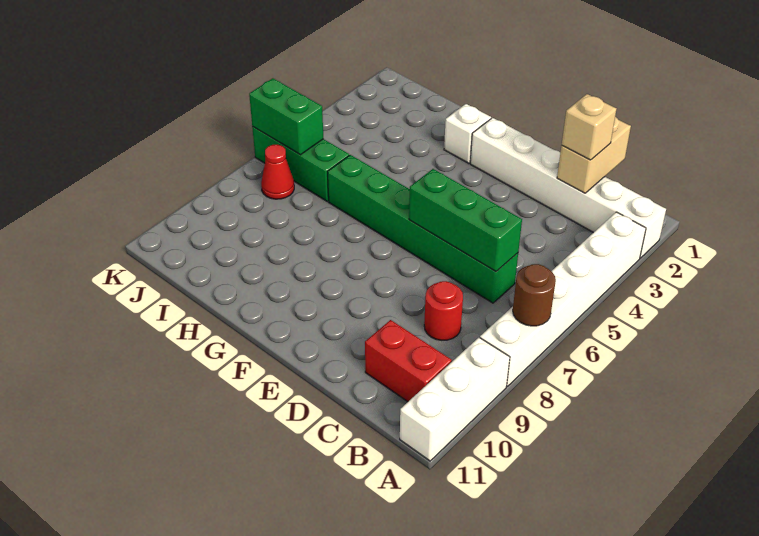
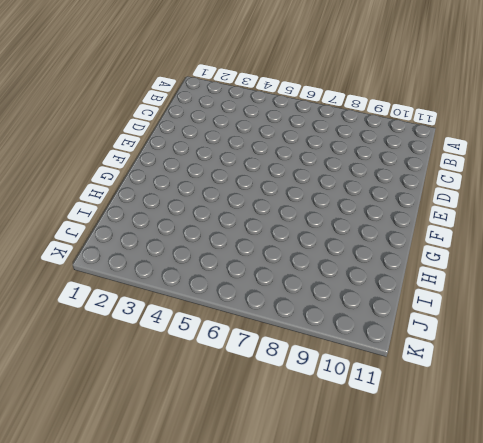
none -> white brick A2:F2 level 1
none -> white brick A3:A8 level 1
none -> white brick A9:A11 level 1

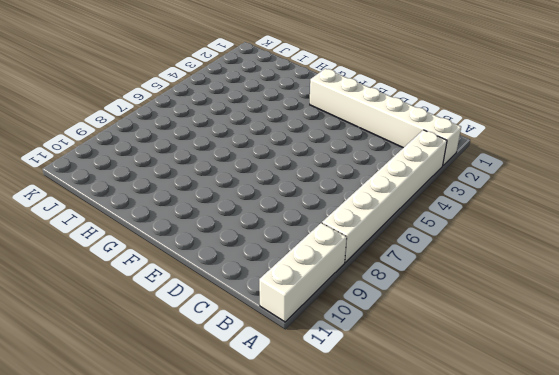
none -> red brick B10:C10 level 1
none -> green brick C6:H6 level 1
none -> red round brick C8 level 1

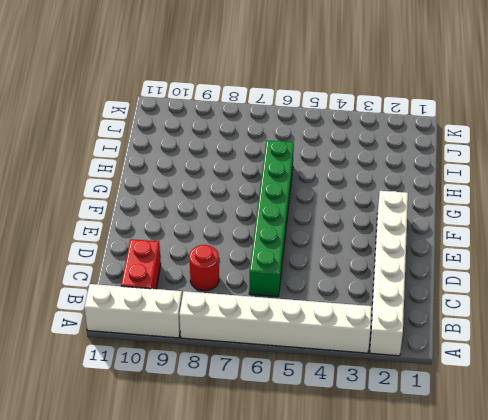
none -> white brick G2 level 1
none -> green brick I6:K6 level 1
none -> red cone J7 level 1

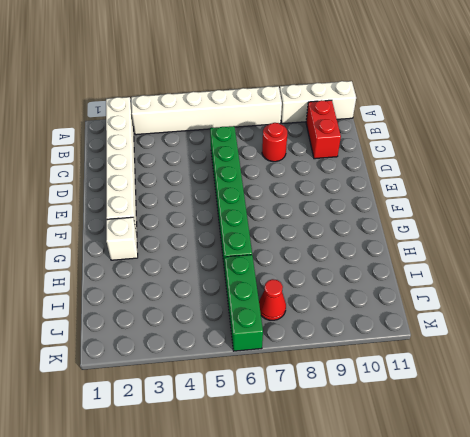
none -> brown round brick A7 level 2
none -> tan brick C1:C2 level 2
none -> green brick C6:E6 level 2

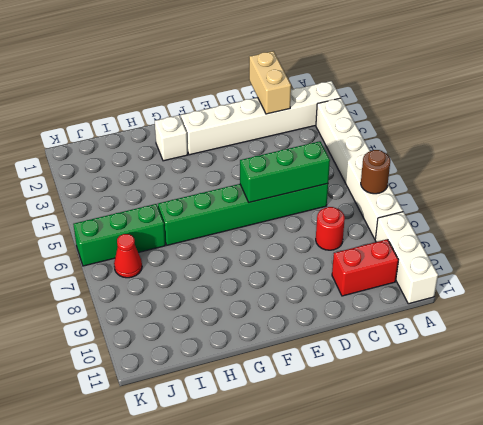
none -> green brick J6:K6 level 2
none -> tan brick C2 level 3

